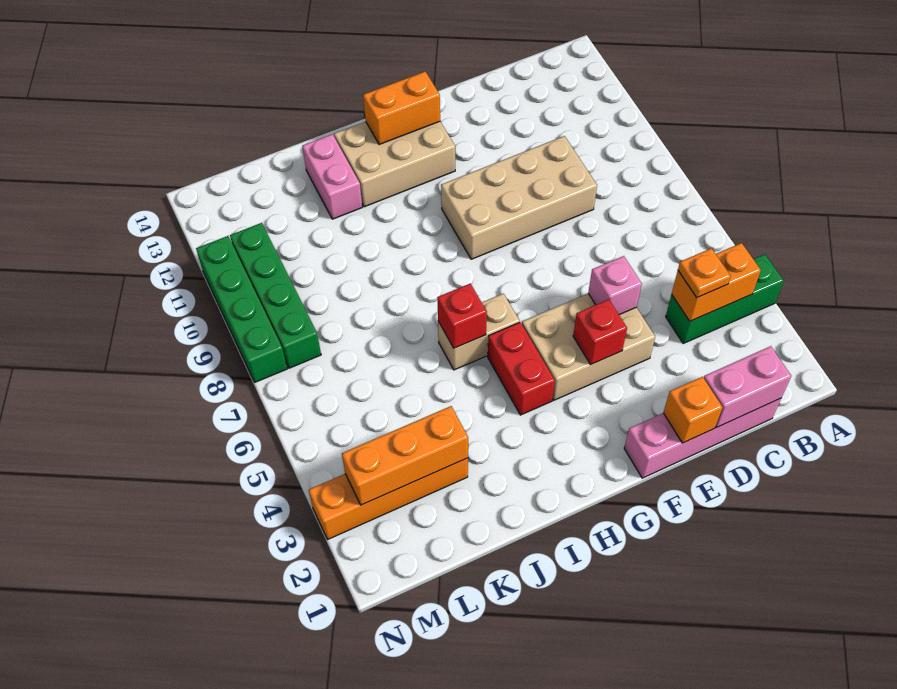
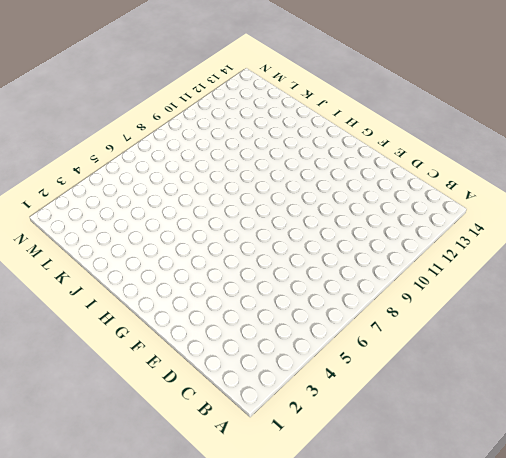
none -> green brick A4:C4 level 1
none -> pink brick C1:F1 level 1
none -> tan brick D9:G10 level 1

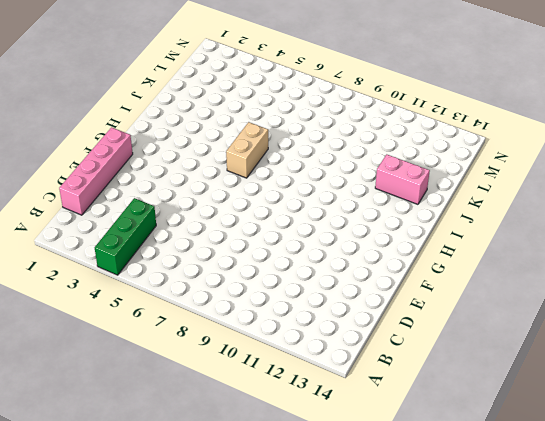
none -> tan brick D9:G10 level 1
none -> tan brick E4:G5 level 1
none -> tan brick G12:I13 level 1

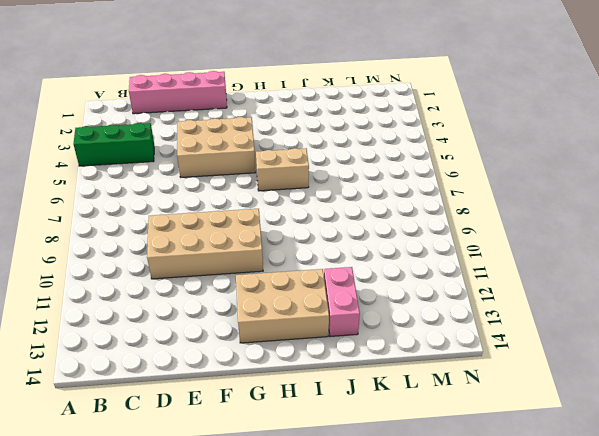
none -> red brick H4:H5 level 1
none -> orange brick K3:N3 level 1
none -> green brick M8:M11 level 1

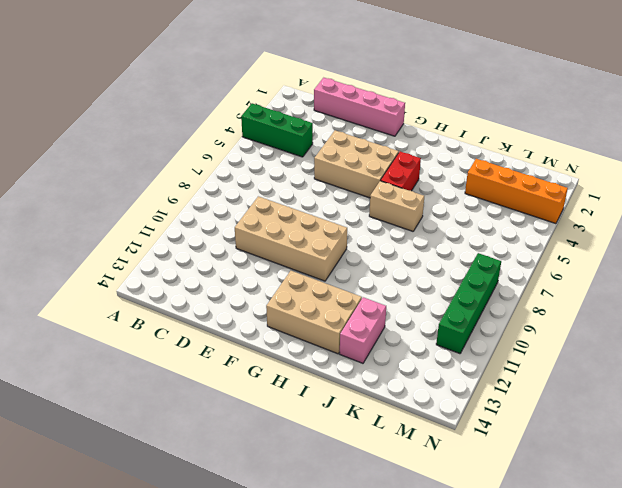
none -> green brick N8:N11 level 1
none -> orange brick B4:C4 level 2
none -> pink brick C1:D1 level 2

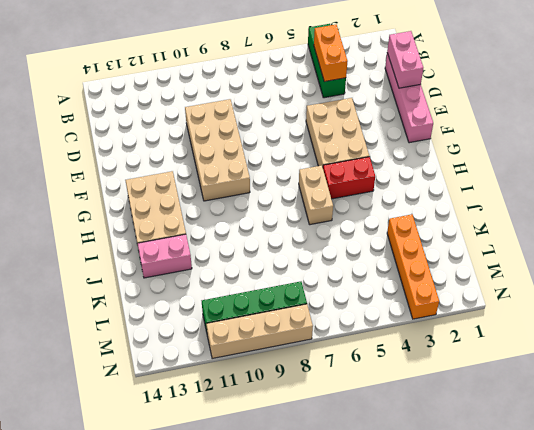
tan brick N8:N11 level 1 -> green brick N8:N11 level 1
none -> orange brick E1 level 2
none -> pink brick E5 level 2
none -> red brick F4 level 2

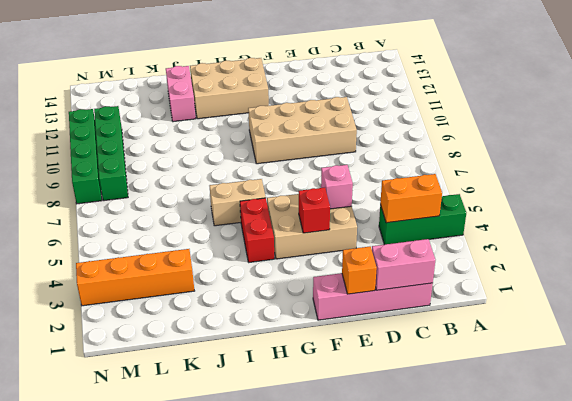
none -> orange brick G13:H13 level 2
none -> red brick I6 level 2
none -> orange brick K3:M3 level 2

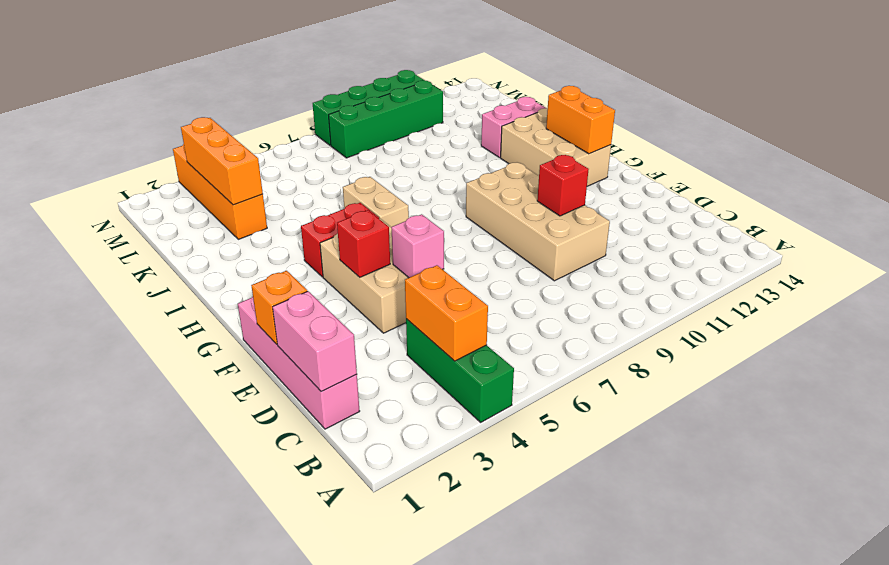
red brick E10 level 2 -> red brick I6 level 2
none -> orange plate C4 level 3

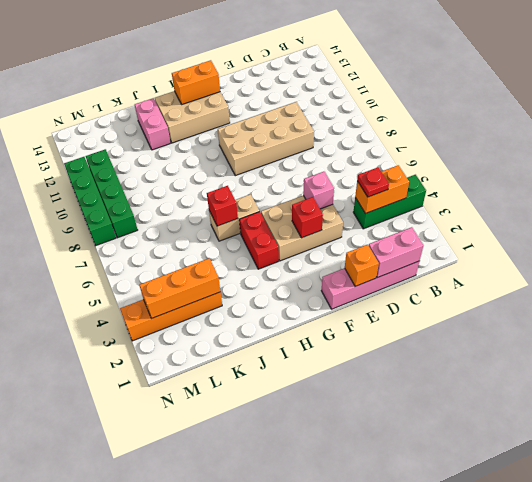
red plate C4 level 3 -> orange plate C4 level 3

